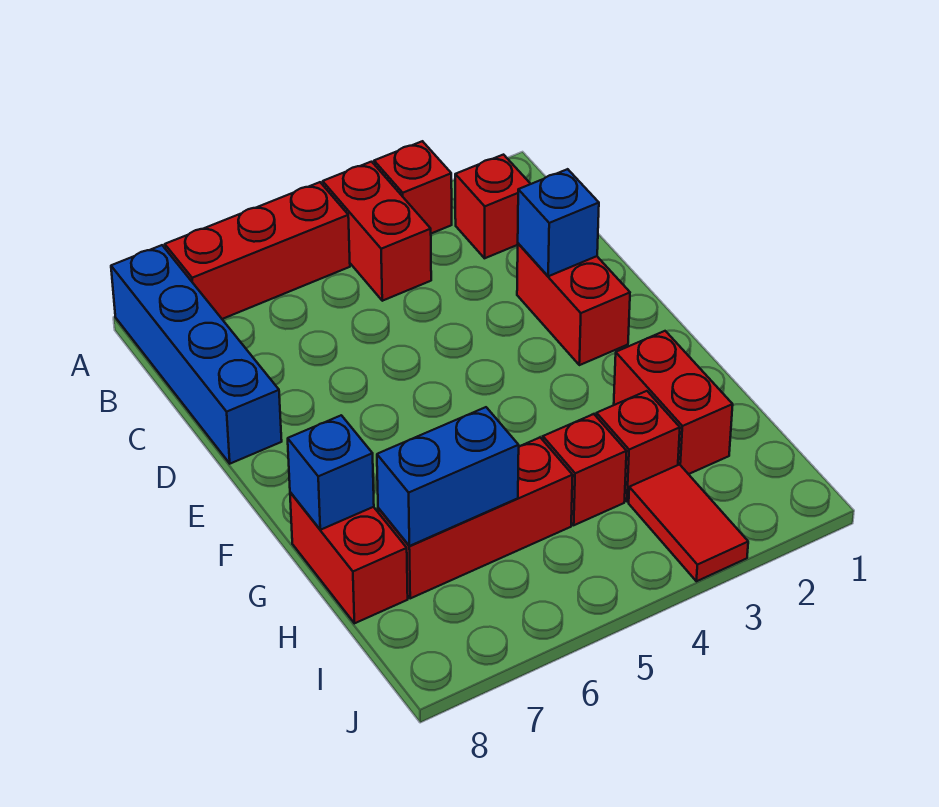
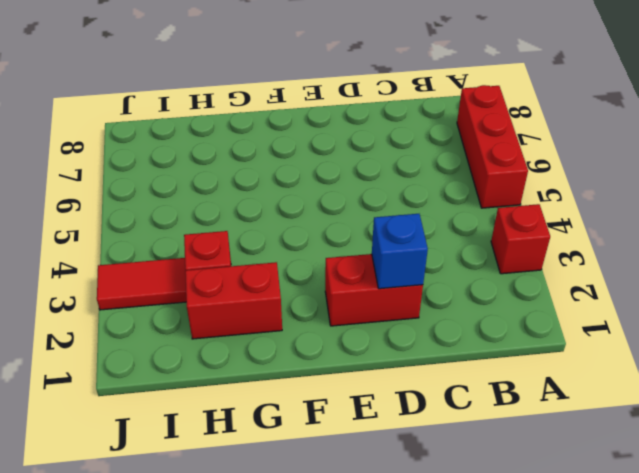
none -> red brick A4:B4 level 1
none -> blue brick A8:D8 level 1
none -> red brick B2 level 1

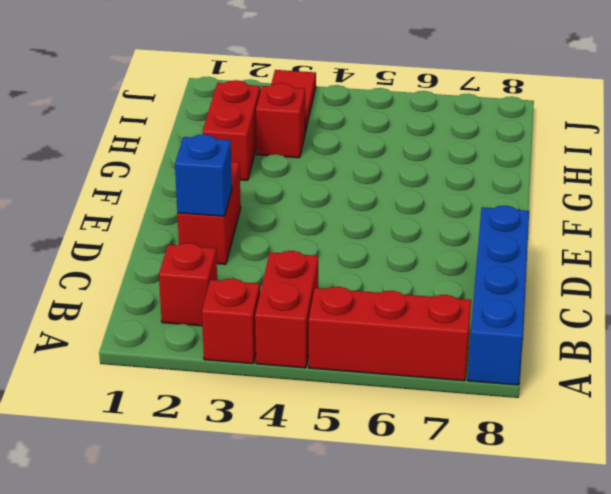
none -> red brick G8:H8 level 1
none -> red brick H4 level 1
none -> red brick H5:H7 level 1

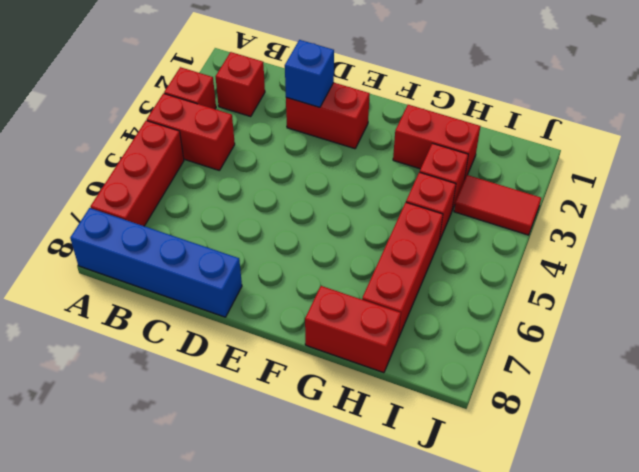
none -> blue brick G8 level 2
none -> blue brick H6:H7 level 2

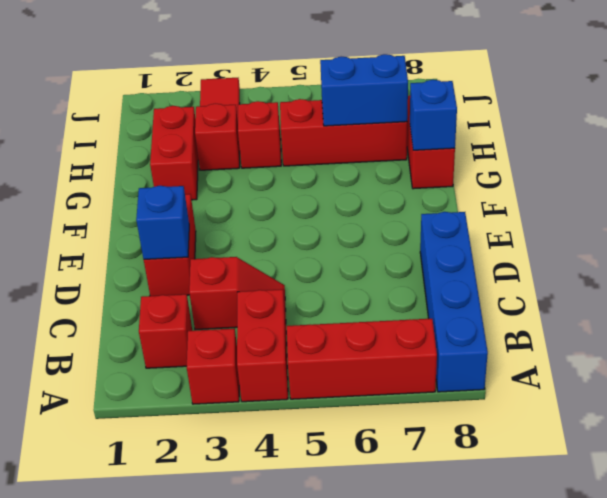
red slope C3:C4 level 1 top 3 -> none

